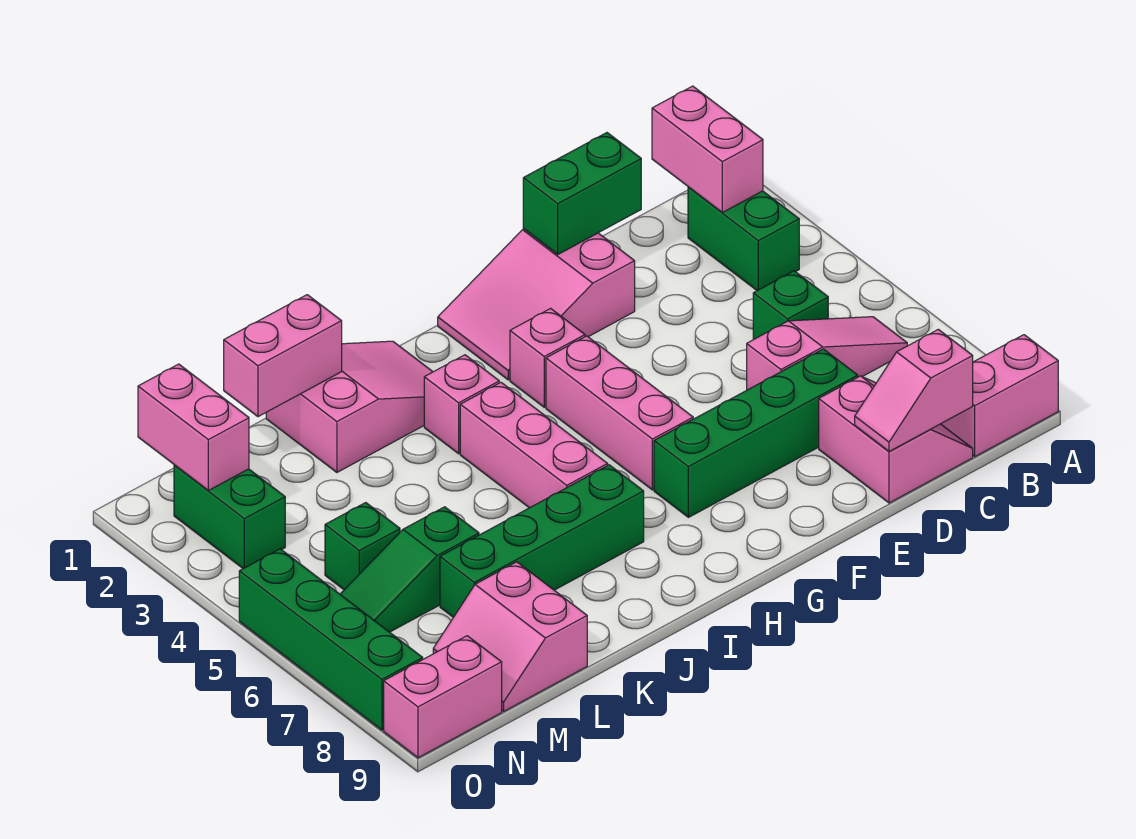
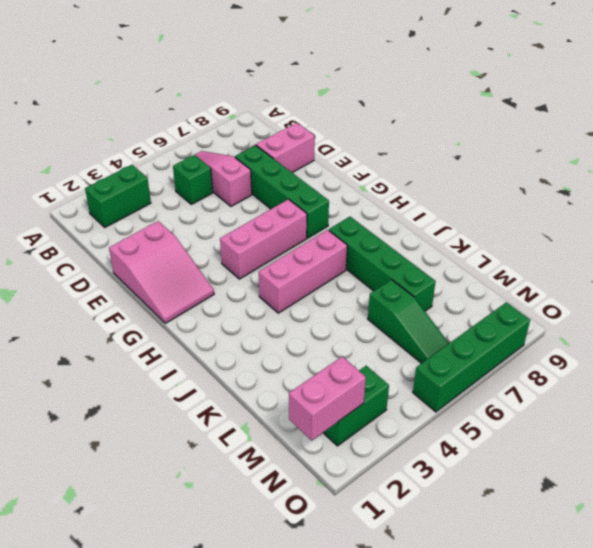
none -> pink brick A9:B9 level 1
none -> pink brick G3 level 1
none -> pink slope I1:K2 level 1 top K

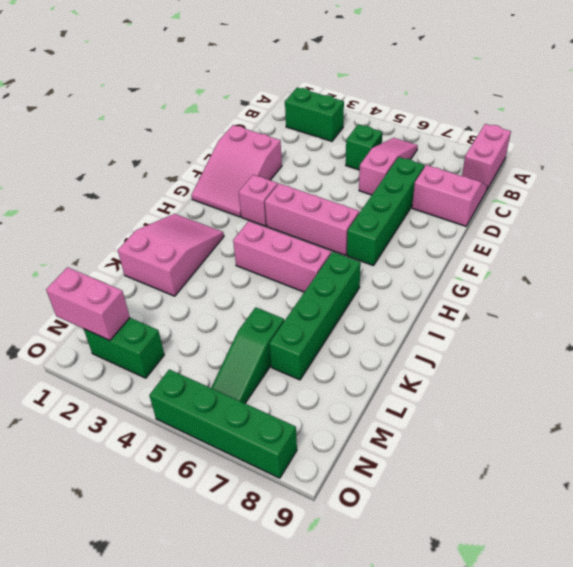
none -> pink brick I3 level 1
none -> pink slope L8:M9 level 1 top L
none -> green brick M5 level 1

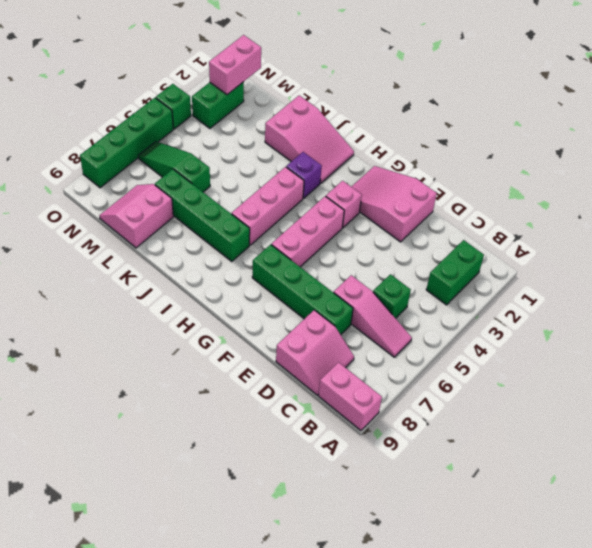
purple brick I3 level 1 -> pink brick I3 level 1
green brick O4 level 1 -> green brick M5 level 1
none -> pink brick N9:O9 level 1
none -> pink brick B1:B2 level 2
none -> pink slope C9:D9 level 2 top C

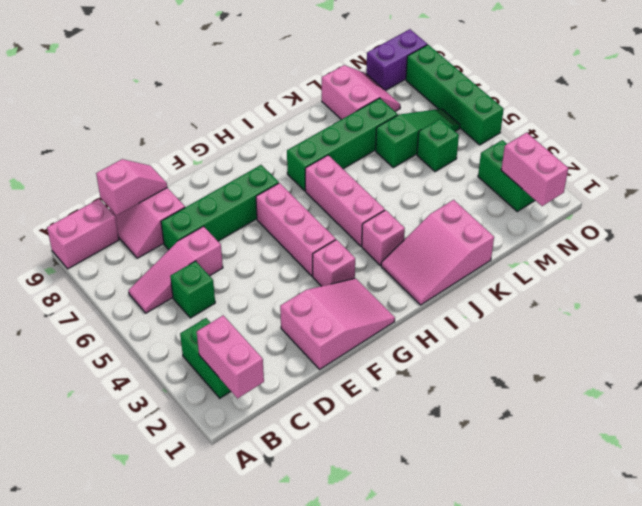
purple brick N9:O9 level 1 -> pink brick N9:O9 level 1
none -> green brick D1:E1 level 2
none -> pink brick K1:L1 level 2

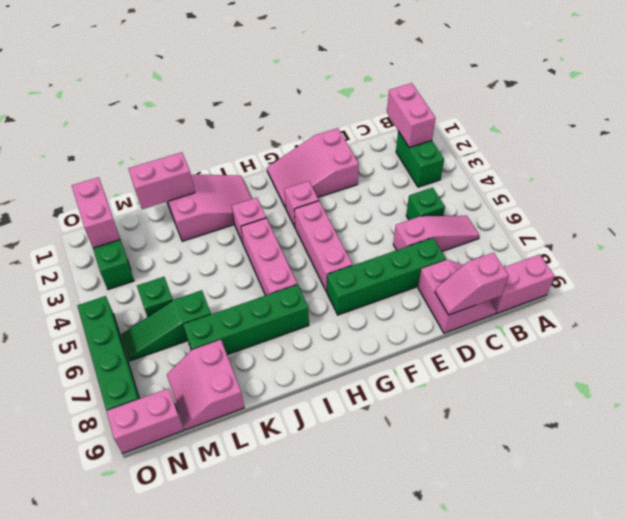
none -> green brick D1:E1 level 2

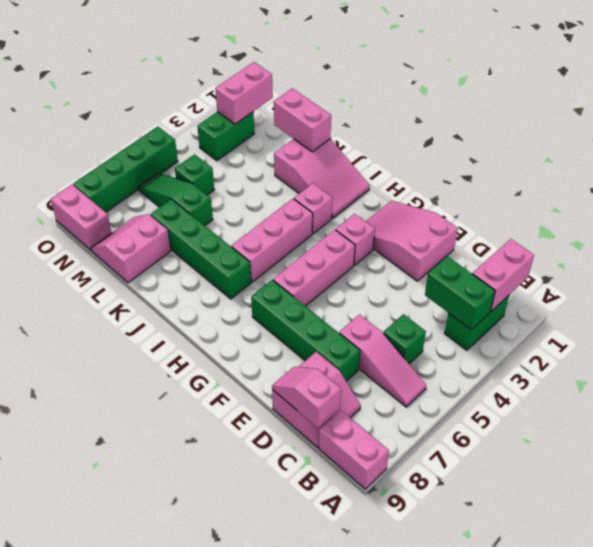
green brick B3:C3 level 2 -> green brick D1:E1 level 2

